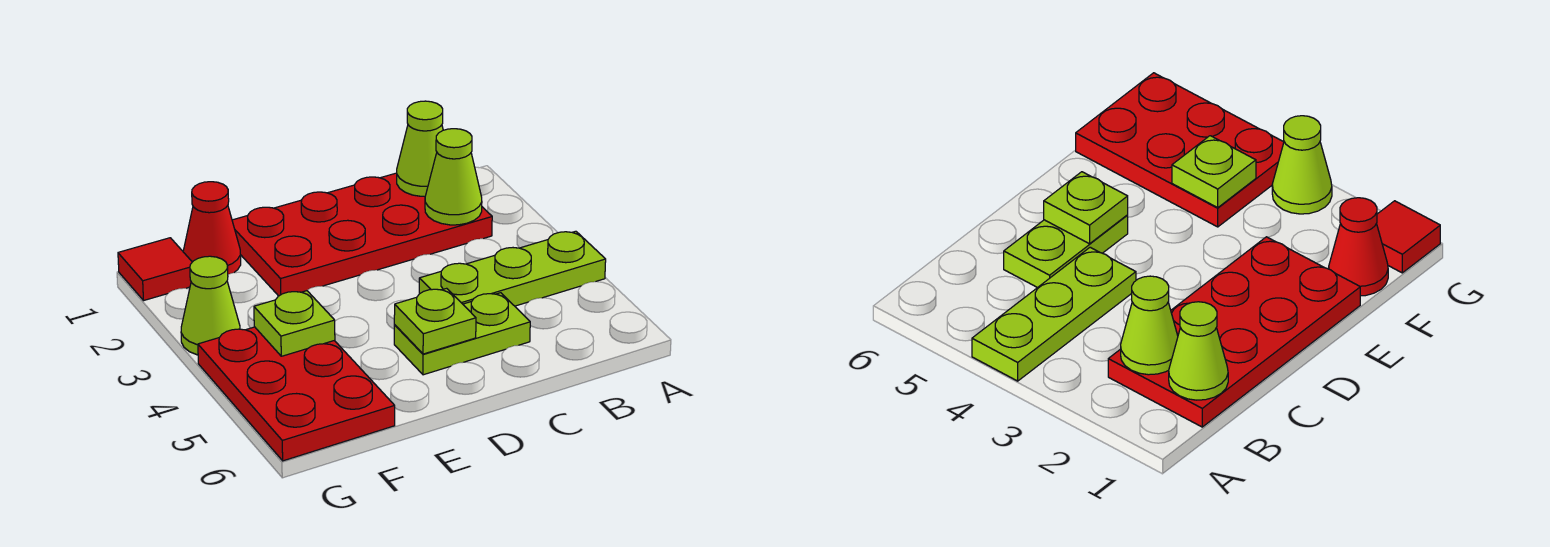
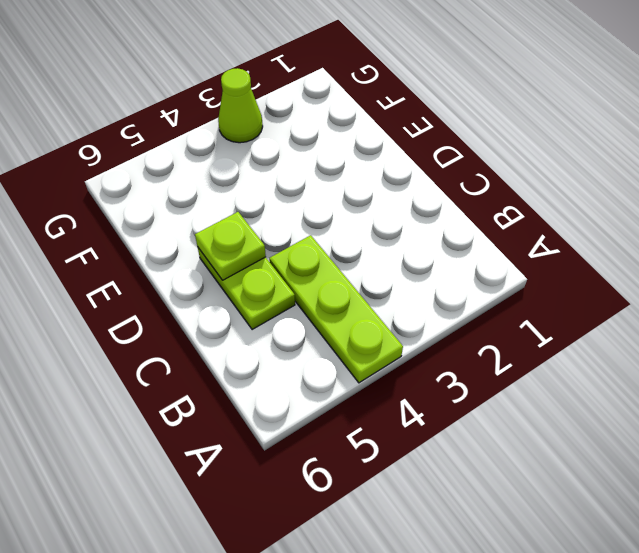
none -> red plate B1:E2 level 1
none -> red cone F1 level 1

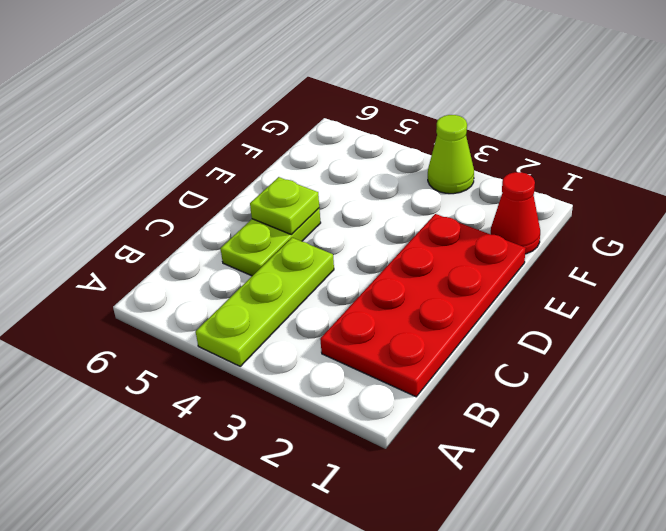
none -> red plate F4:G6 level 1
none -> red tile G1 level 1

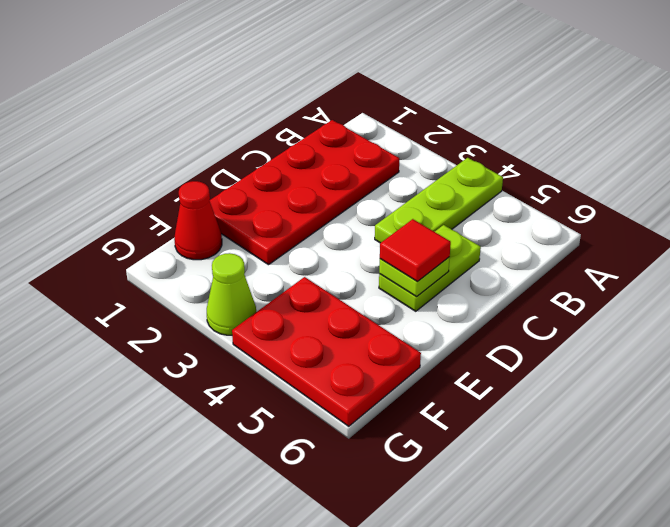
red tile D5 level 3 -> red tile G1 level 1
none -> lime cone B1 level 2
none -> lime cone B2 level 2

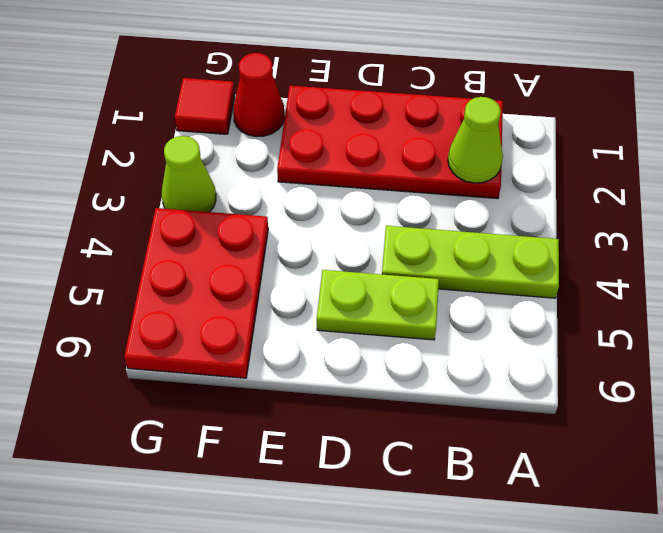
none -> lime cone B1 level 2
none -> lime plate D5 level 2

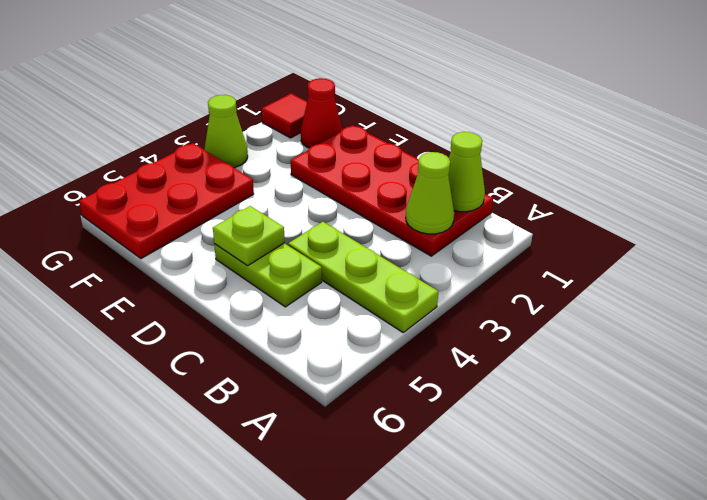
none -> lime plate F4 level 2

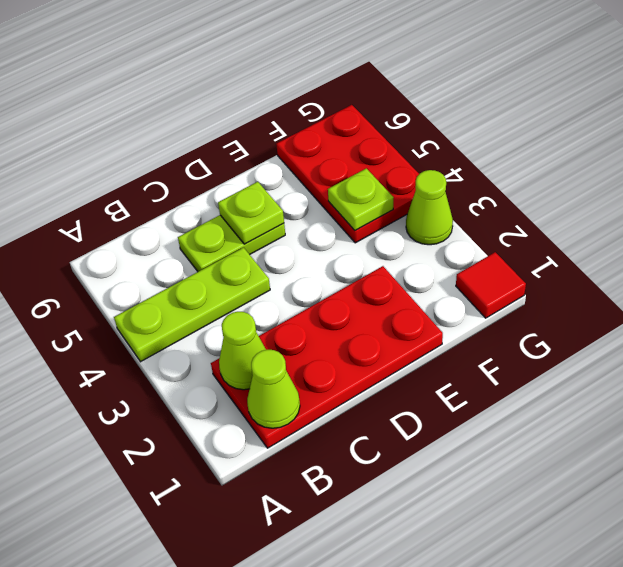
none -> red cone F1 level 1

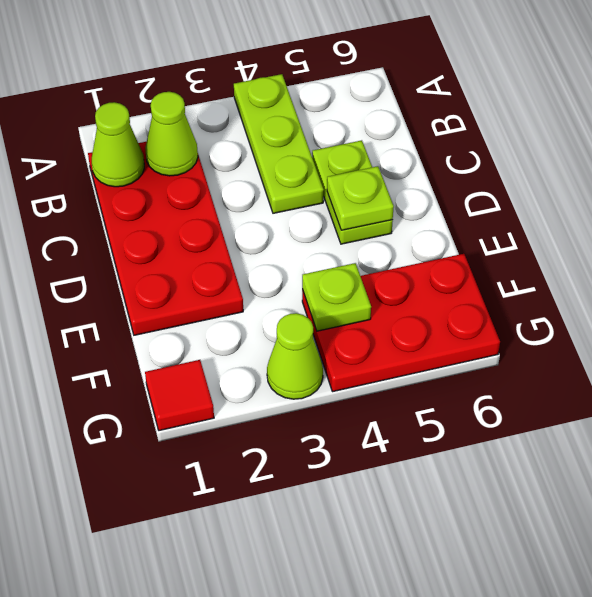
none -> red cone F1 level 1

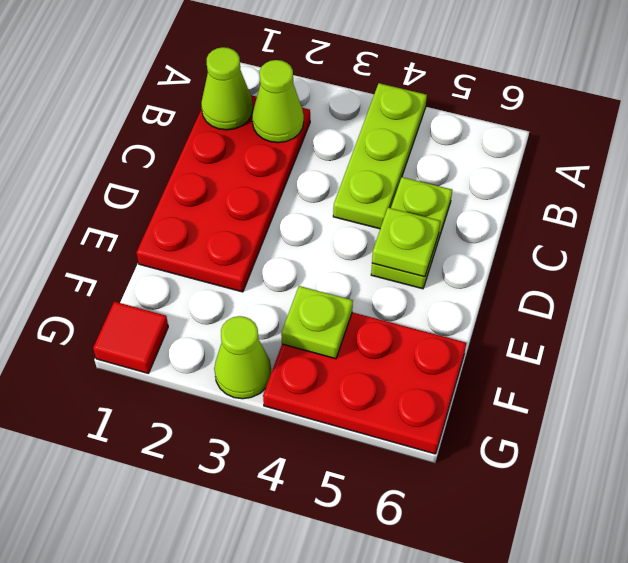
none -> red cone F1 level 1

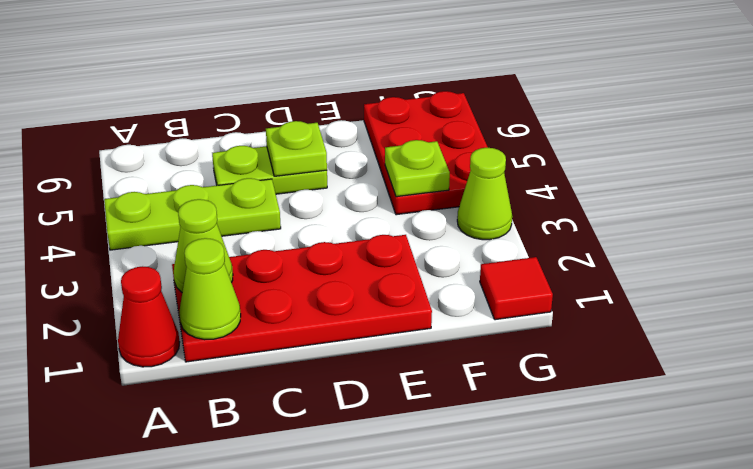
red cone A1 level 1 -> red cone F1 level 1

